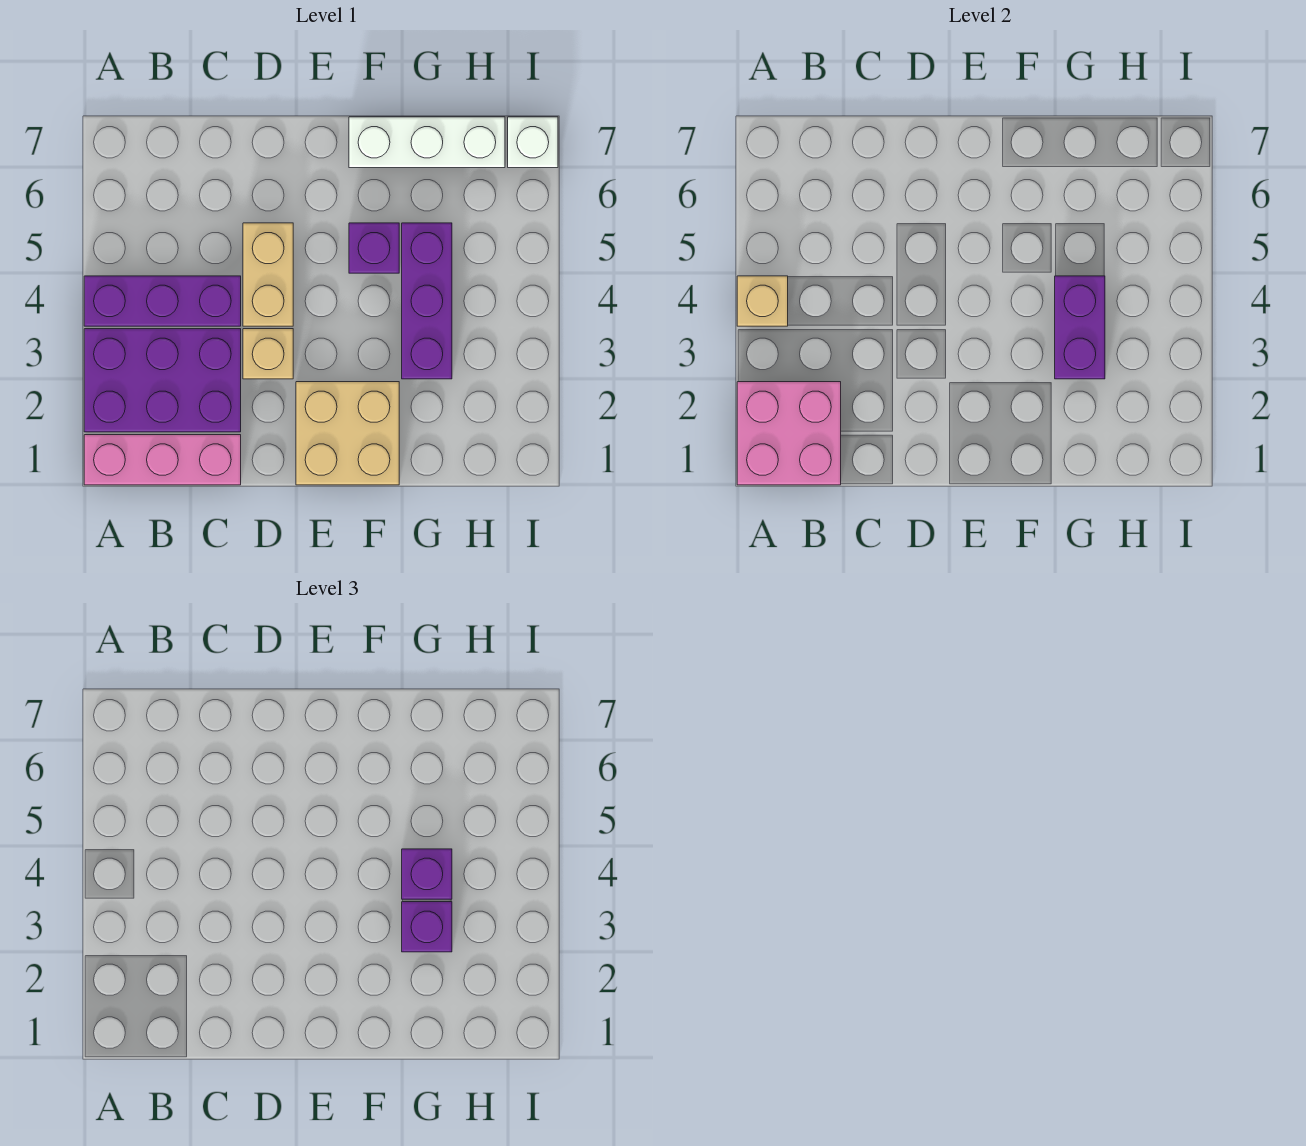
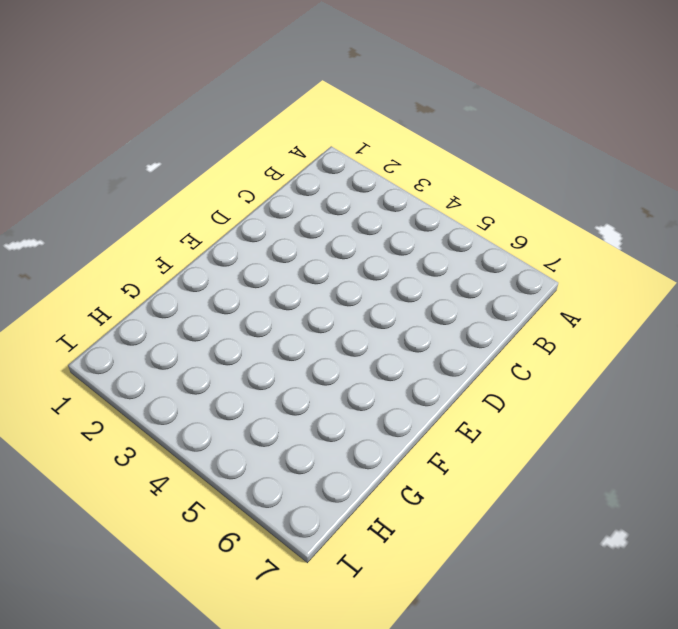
none -> pink brick A1:C1 level 1
none -> purple brick A2:C3 level 1
none -> purple brick A4:C4 level 1

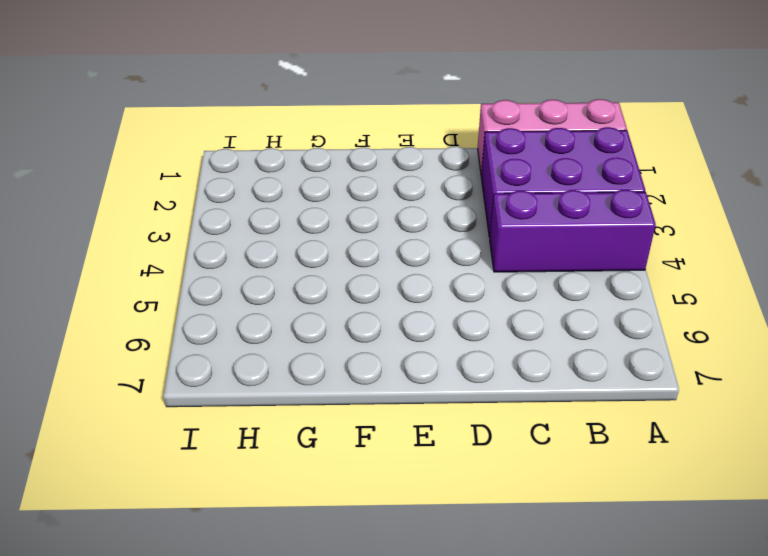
none -> tan brick D3 level 1
none -> tan brick D4:D5 level 1
none -> tan brick E1:F2 level 1

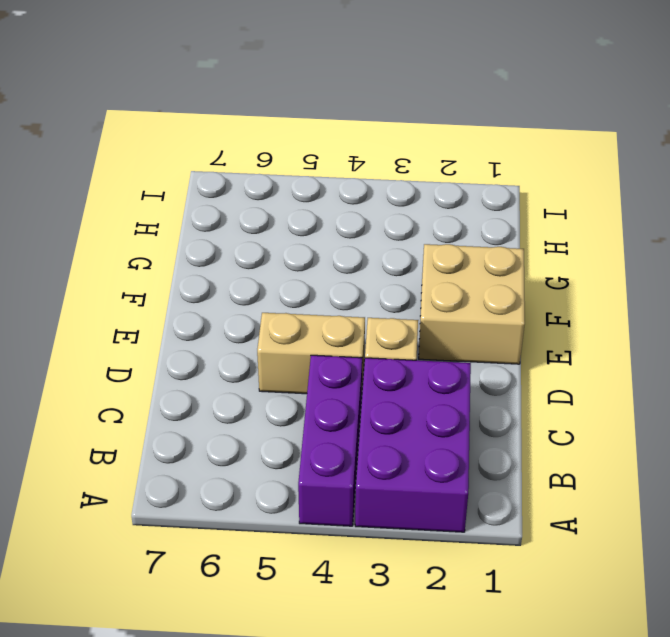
none -> pink brick A1:C1 level 1
none -> purple brick F5 level 1
none -> white brick F7:H7 level 1

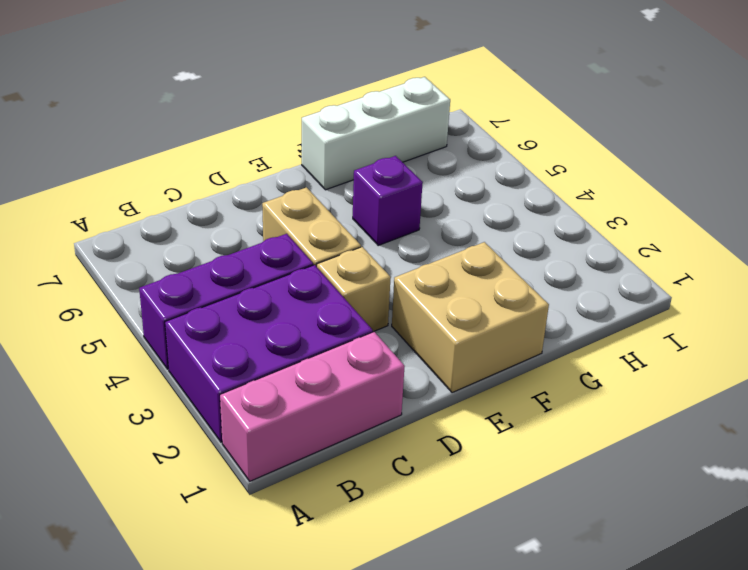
none -> purple brick G3:G5 level 1
none -> white brick I7 level 1
none -> pink brick A1:B2 level 2

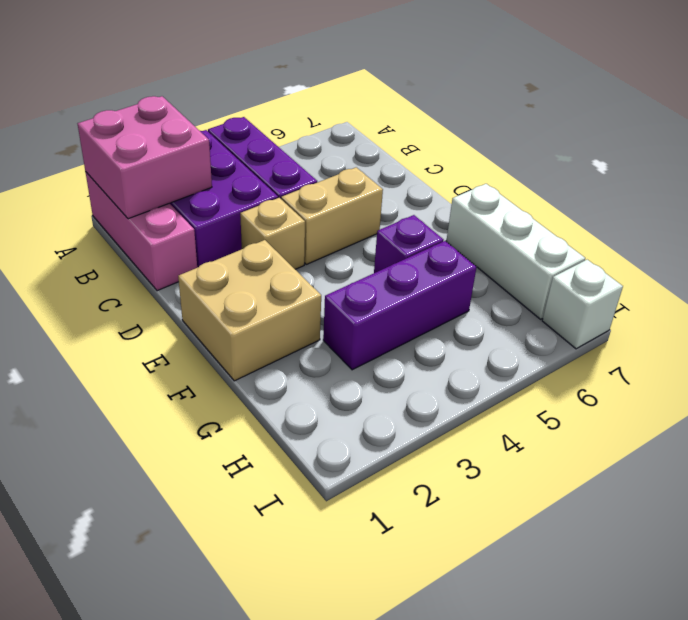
none -> tan brick A4 level 2
none -> purple brick G3:G4 level 2
none -> purple brick G3 level 3

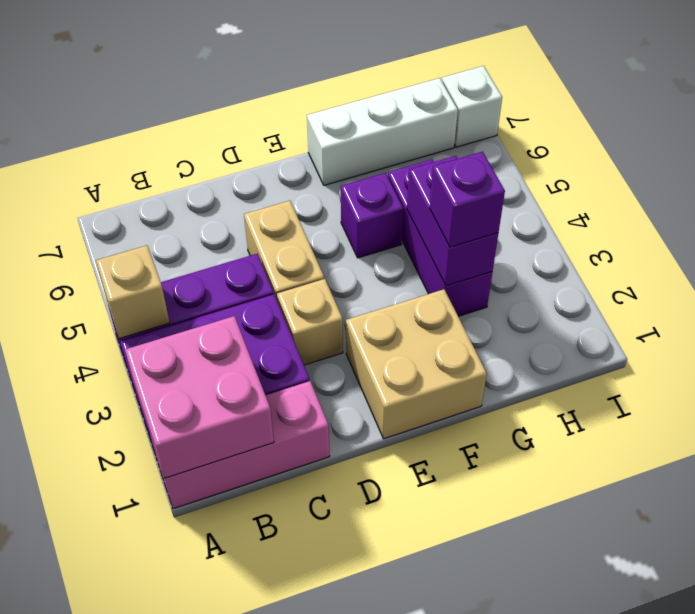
none -> purple brick G4 level 3

